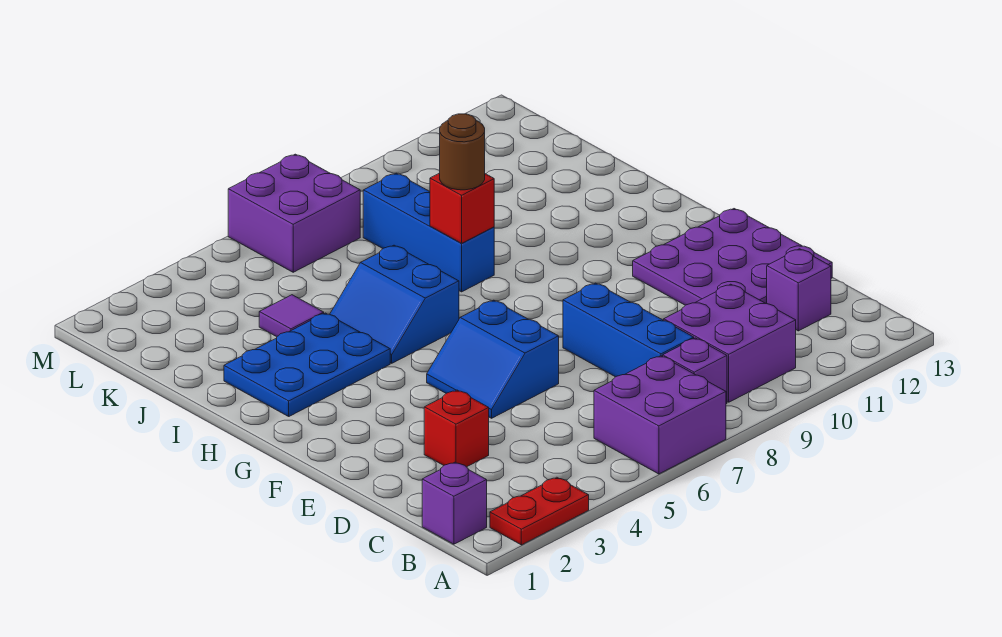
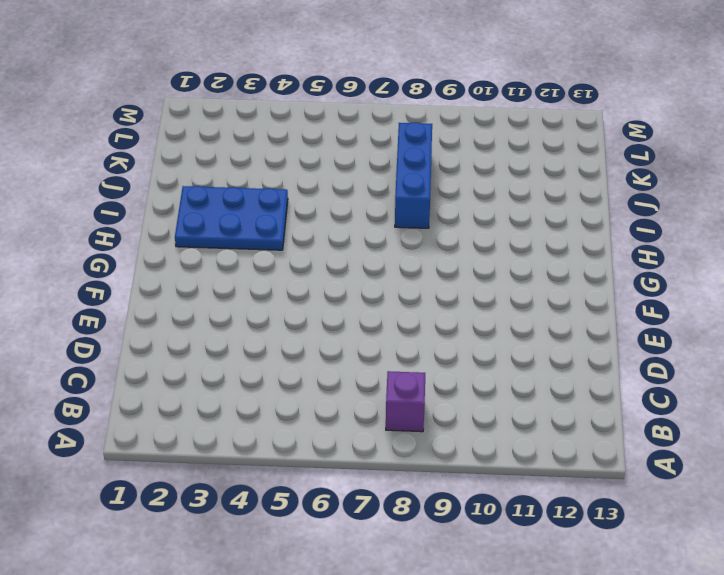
none -> red plate A2:A3 level 1
none -> purple brick A6:B7 level 1
none -> purple brick B1 level 1

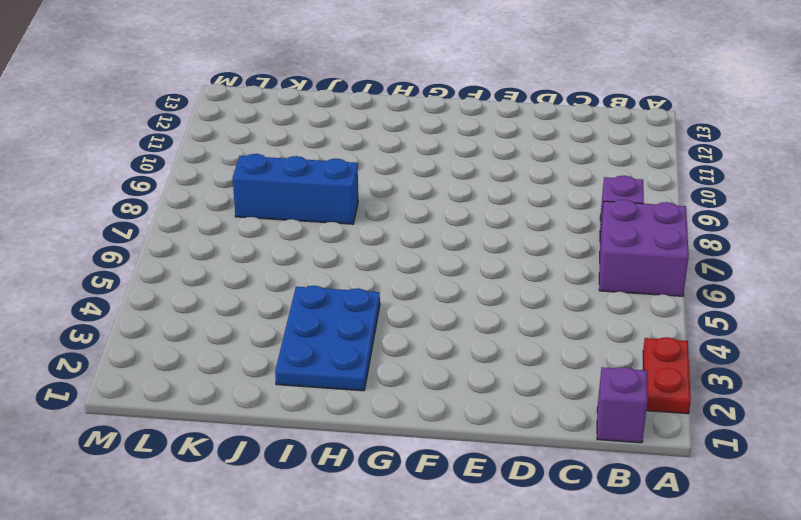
none -> purple brick B9:C10 level 1
none -> blue brick C8:E8 level 1
none -> purple brick C12 level 1

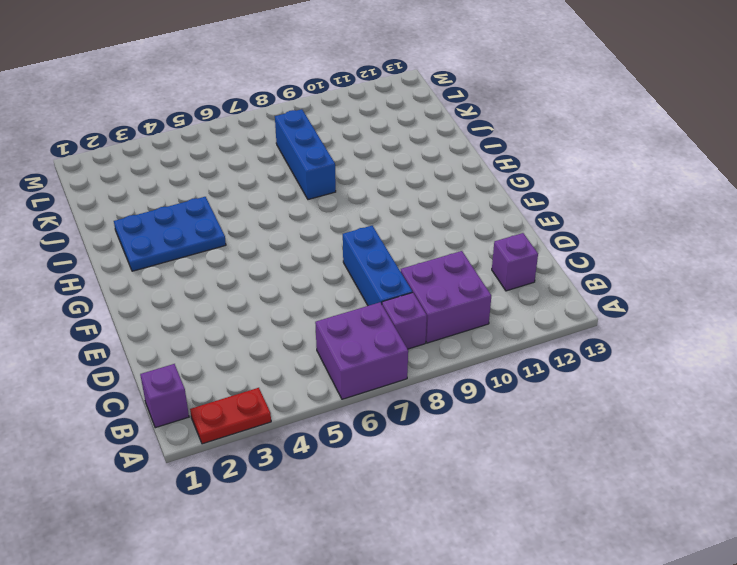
none -> red brick D3 level 1
none -> purple plate D11:F13 level 1
none -> blue slope E5:F6 level 1 top 6

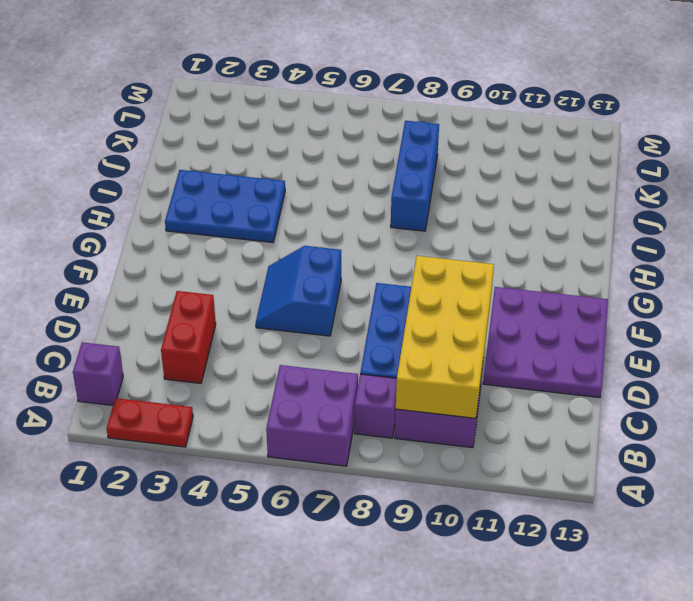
yellow brick B9:E10 level 2 -> none
red brick C3:D3 level 1 -> red brick D3 level 1
none -> purple brick C12 level 1
none -> blue slope H5:I6 level 1 top 6
none -> purple tile J4 level 1

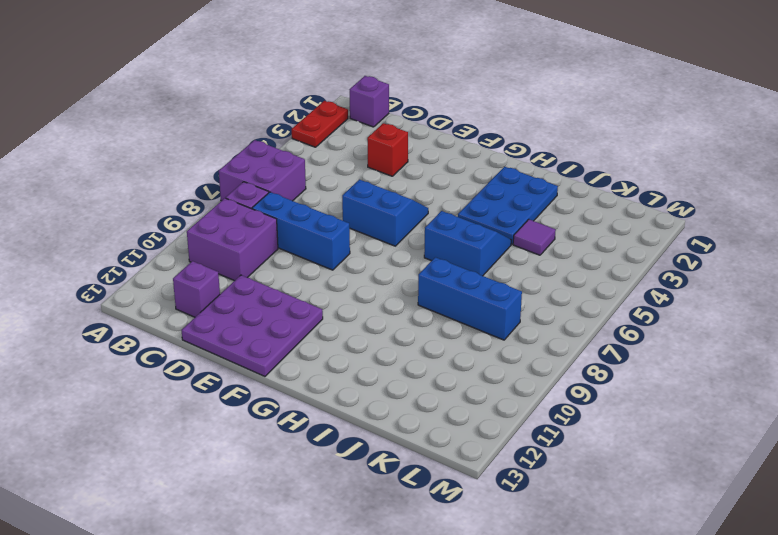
none -> purple brick L6:M7 level 1
none -> red brick I8 level 2
none -> brown round brick I8 level 3

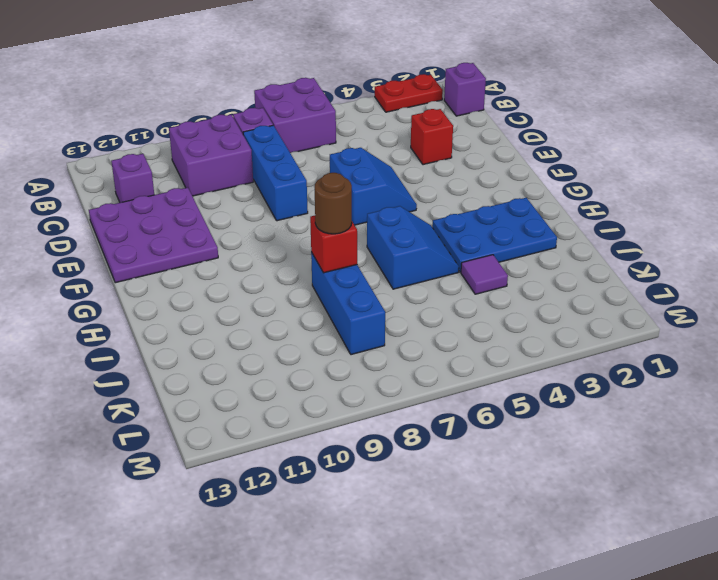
none -> purple brick L6:M7 level 1

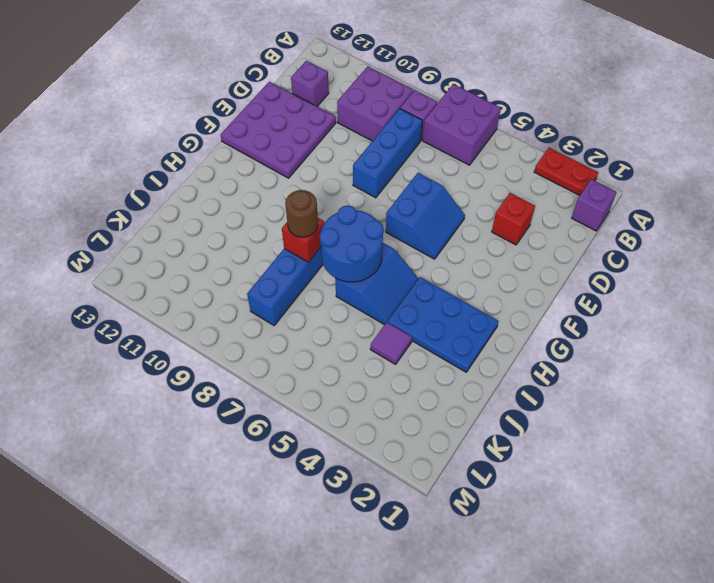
blue round brick H6:I7 level 2 -> none
none -> purple brick L6:M7 level 1

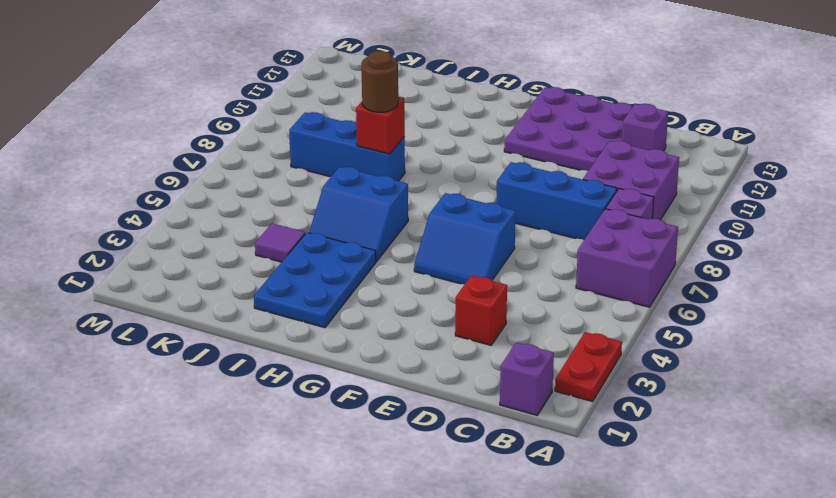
none -> purple brick L6:M7 level 1

